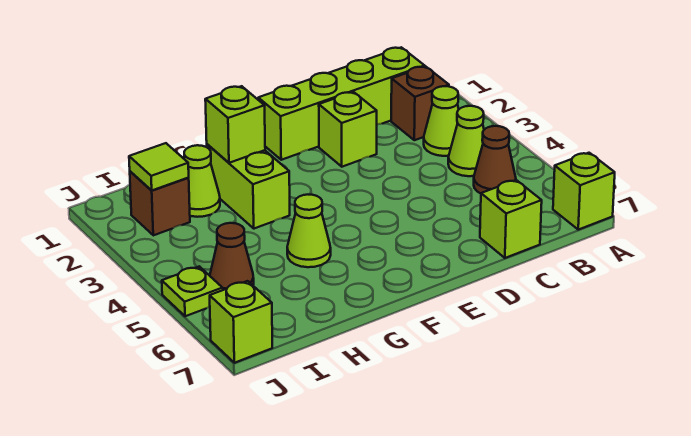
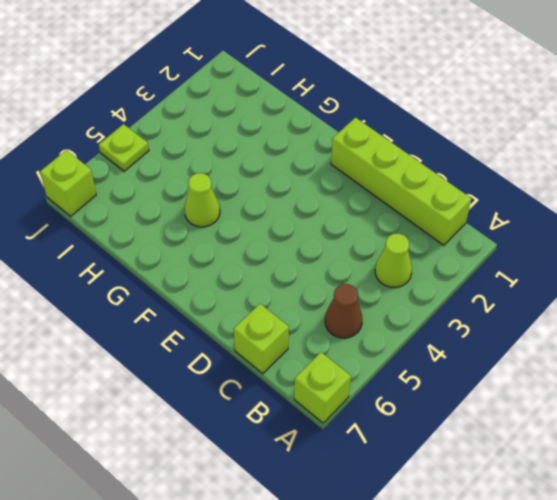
none -> brown brick B2 level 1
none -> lime cone B4 level 1
none -> lime brick D2 level 1

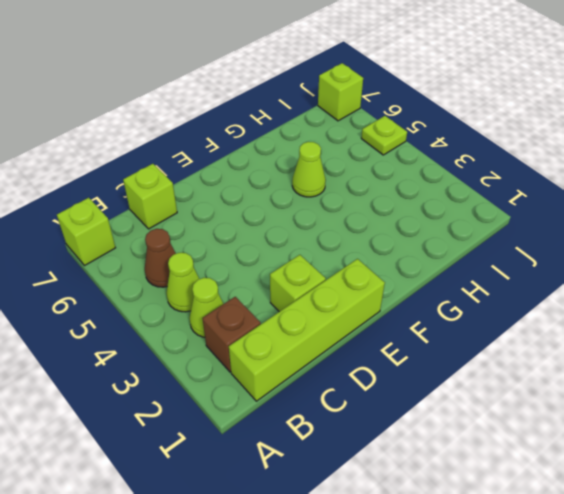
none -> lime brick G2:G3 level 1
none -> lime cone H2 level 1
none -> brown brick I2 level 1

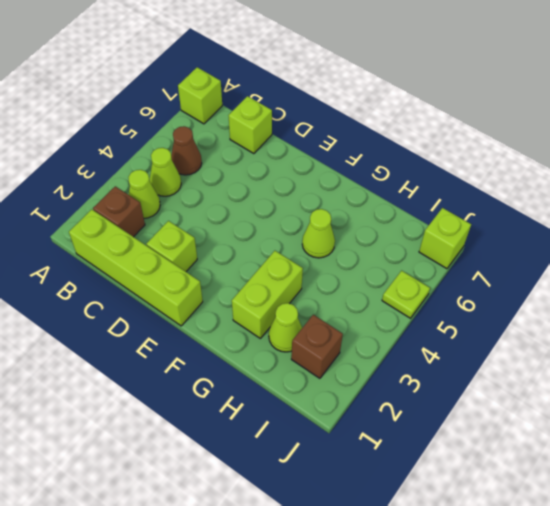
none -> brown cone I5 level 1
none -> lime brick G2 level 2
none -> lime tile I2 level 2

